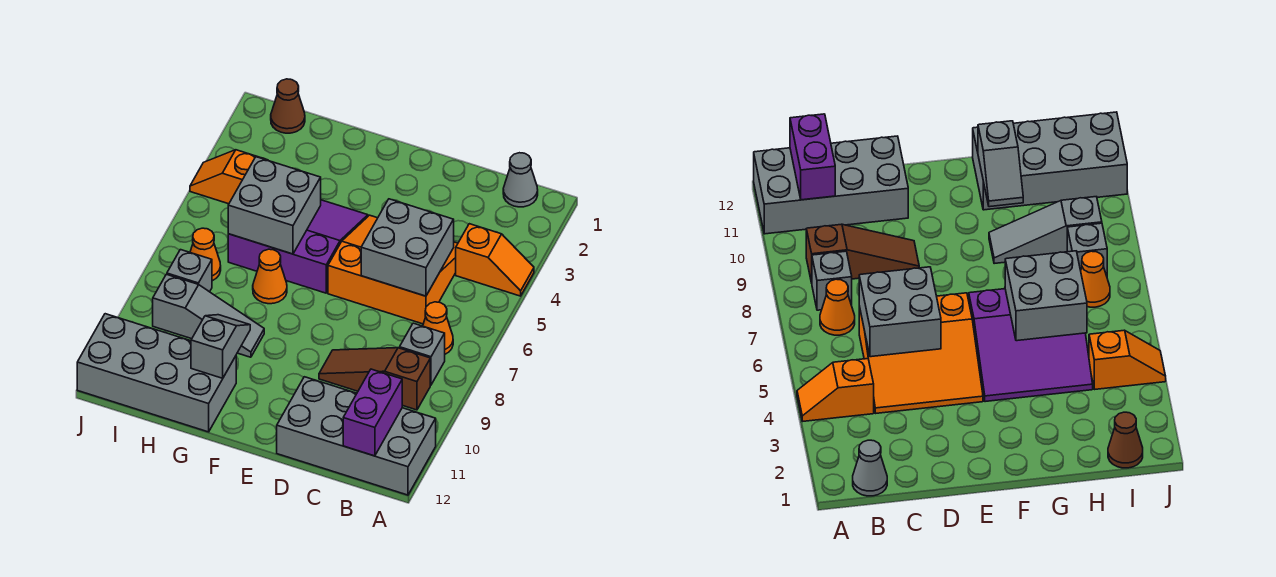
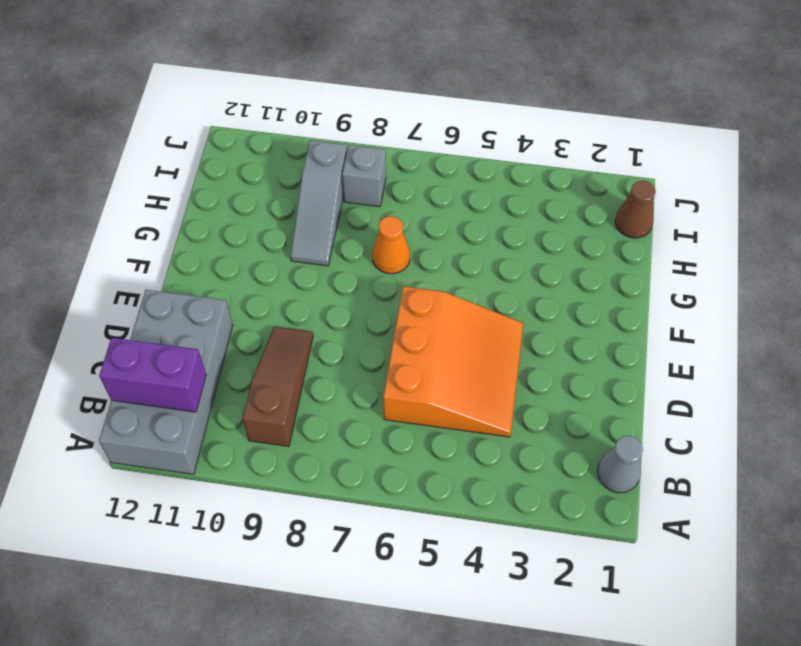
none -> orange slope A4:B4 level 1 top B
none -> orange cone B7 level 1
none -> grey brick B8 level 1

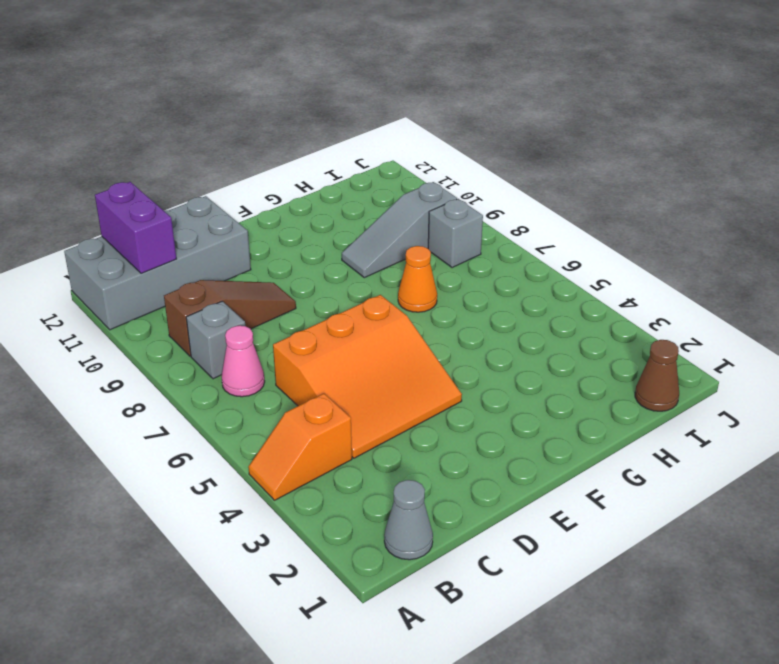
pink cone B7 level 1 -> orange cone B7 level 1
none -> purple slope F4:H6 level 1 top 6
none -> grey brick G11:J12 level 1
none -> orange slope I4:J4 level 1 top I

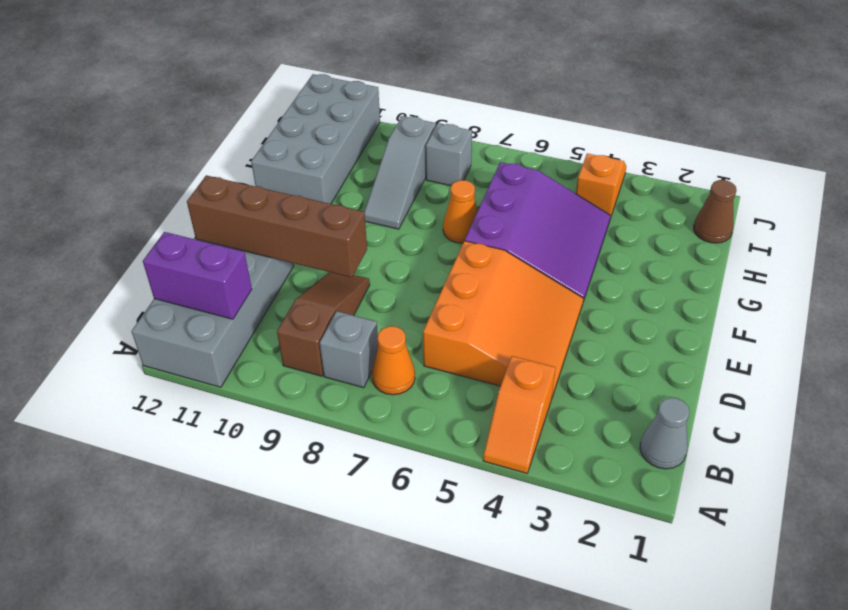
brown brick D9:D12 level 2 -> none
none -> orange cone I7 level 1
none -> grey brick C5:D6 level 2
none -> grey brick G5:H6 level 2

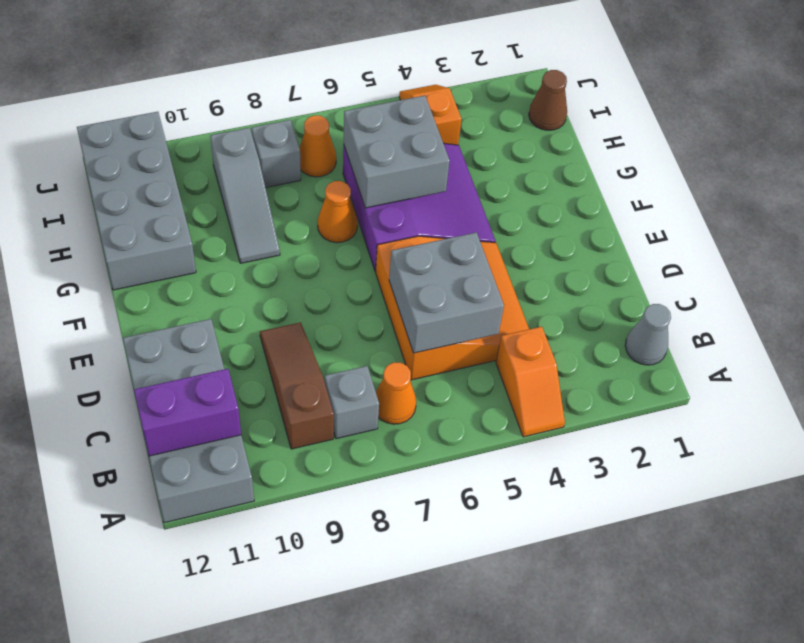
none -> grey slope G10:G11 level 2 top 11

